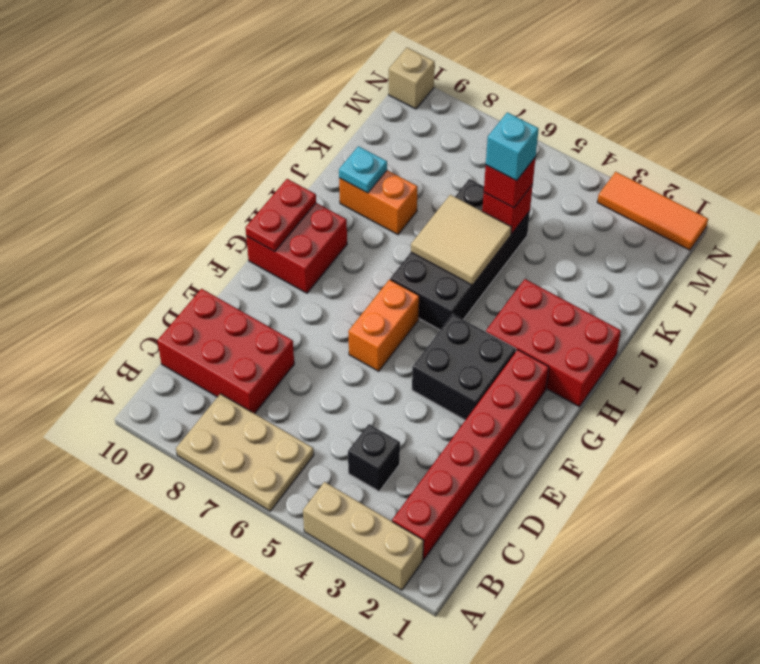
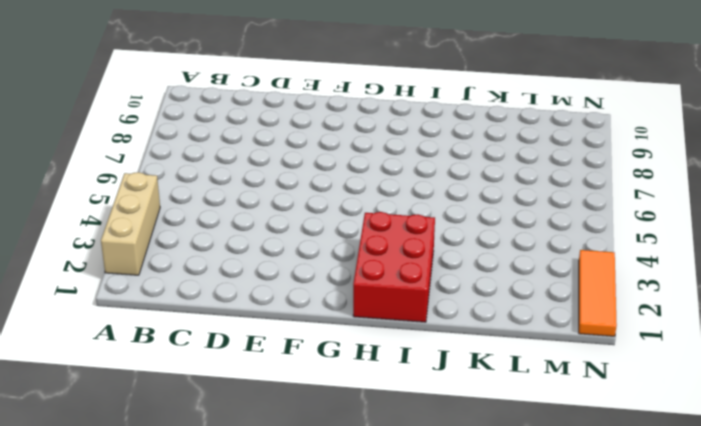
none -> tan plate A6:B8 level 1
none -> red brick B2:G2 level 1
none -> black brick C4 level 1

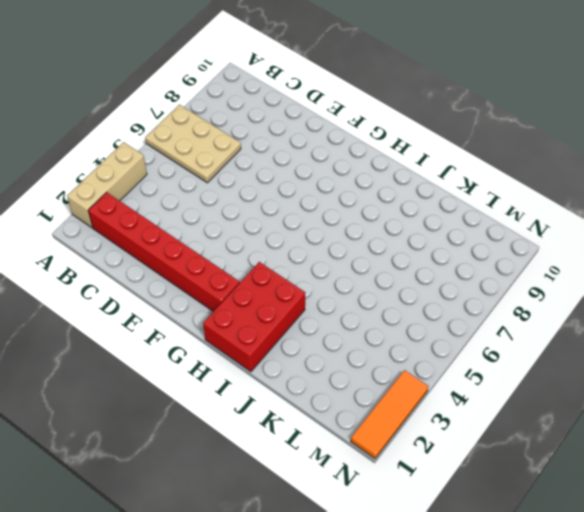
tan plate A6:C7 level 1 -> tan plate A6:B8 level 1
none -> black brick C4 level 1
none -> red brick C8:D10 level 1
none -> black brick F3:G4 level 1

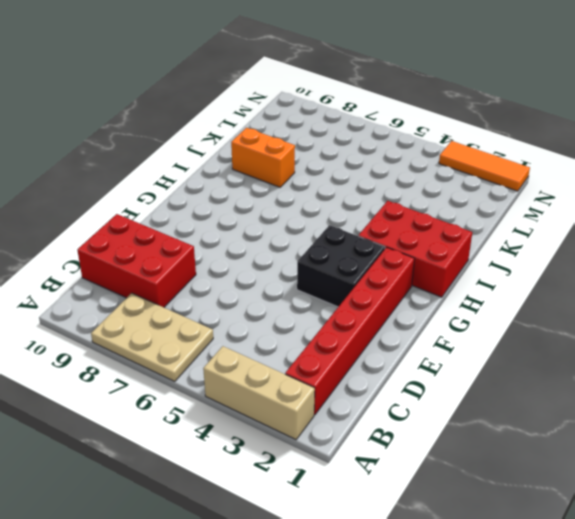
none -> black brick C4 level 1
none -> orange brick F6:G6 level 1
none -> red brick G9:H10 level 1

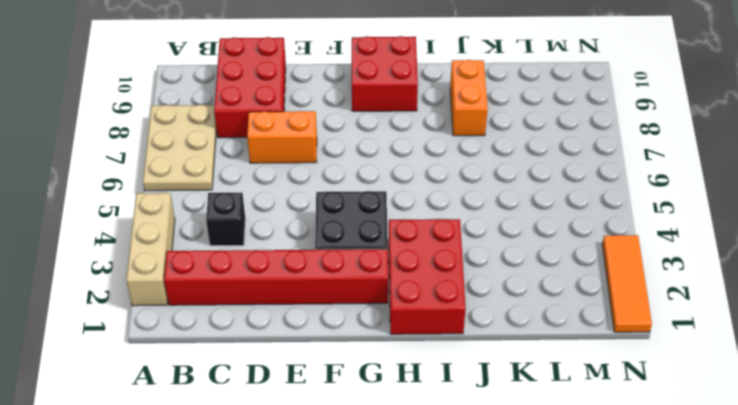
orange brick D7:E7 level 1 -> orange brick F6:G6 level 1
none -> black brick H5:K6 level 1
none -> tan brick N10 level 1
none -> red plate G10:H10 level 2

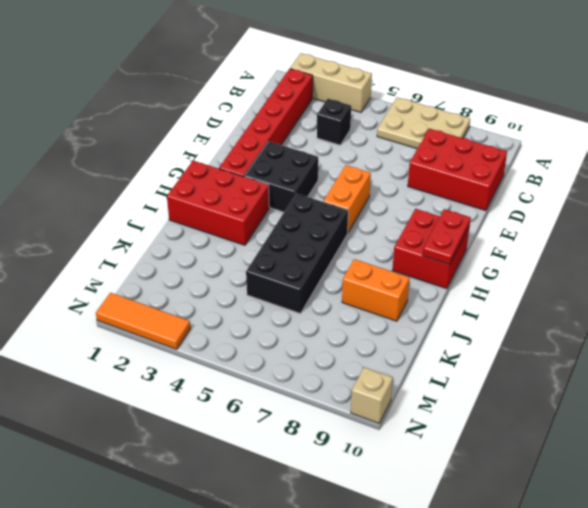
none -> tan tile I5:J6 level 2
none -> cyan plate J9 level 2
none -> red brick K5 level 2

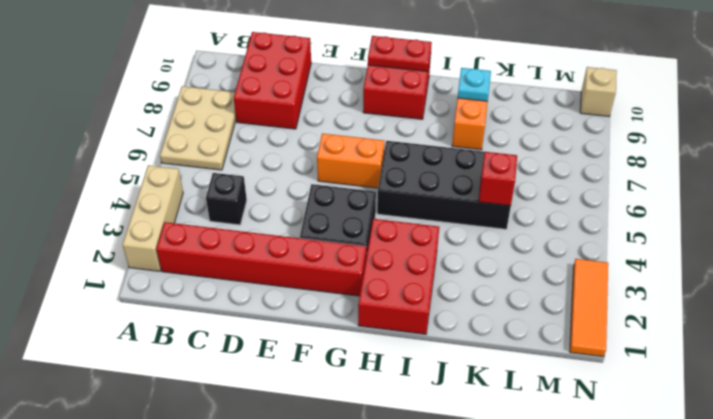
none -> tan tile I5:J6 level 2
none -> red brick K5 level 3
none -> cyan brick K5 level 4

